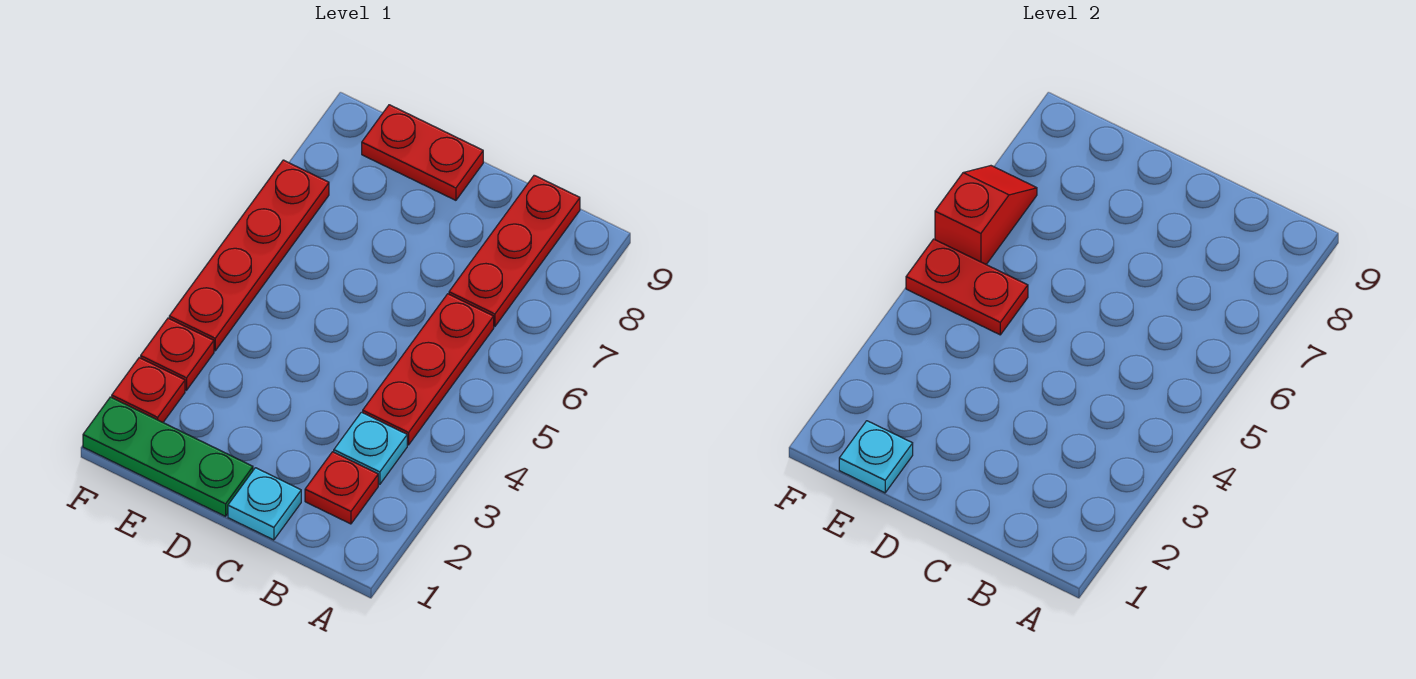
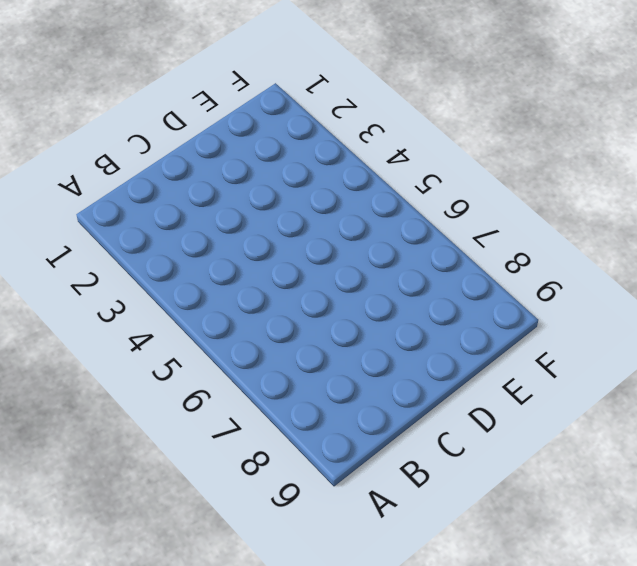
none -> red plate B2 level 1
none -> cyan plate B3 level 1
none -> red plate B4:B6 level 1

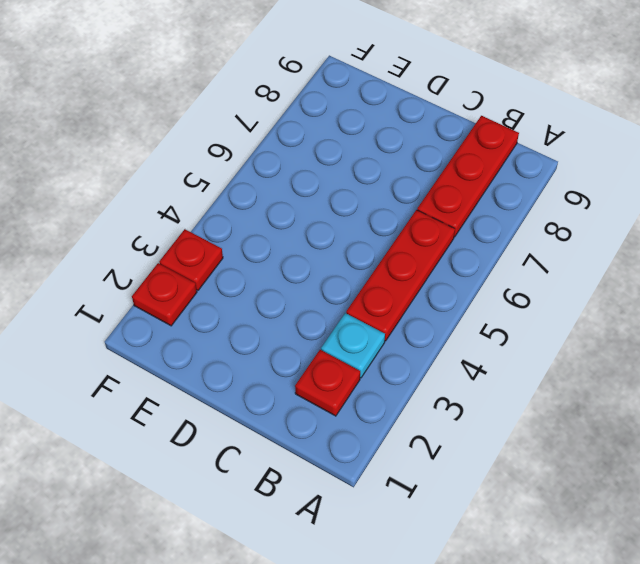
none -> cyan plate C1 level 1
none -> green plate D1:F1 level 1
none -> red plate D9:E9 level 1

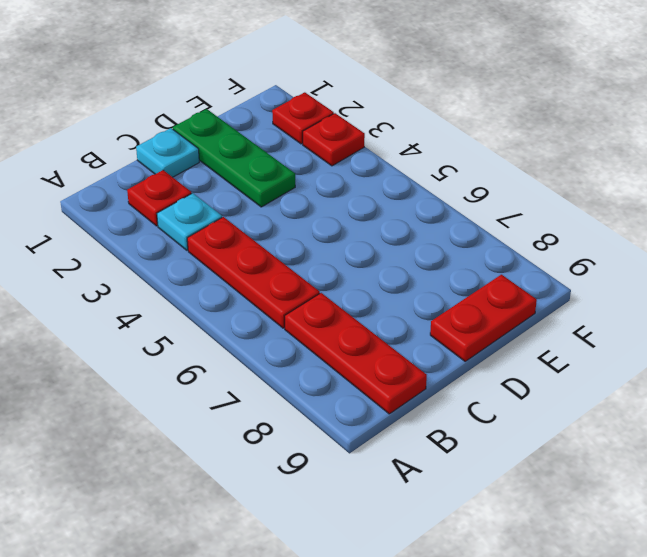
green plate D1:D3 level 1 -> green plate D1:F1 level 1
none -> red plate F4:F7 level 1
none -> cyan plate E1 level 2
none -> red plate E5:F5 level 2

